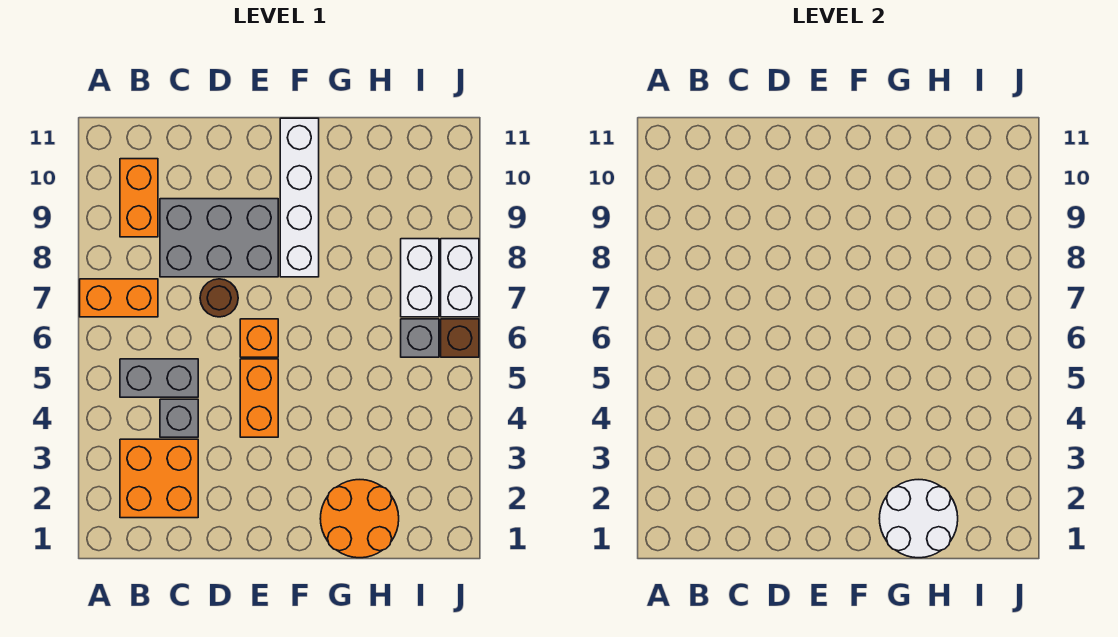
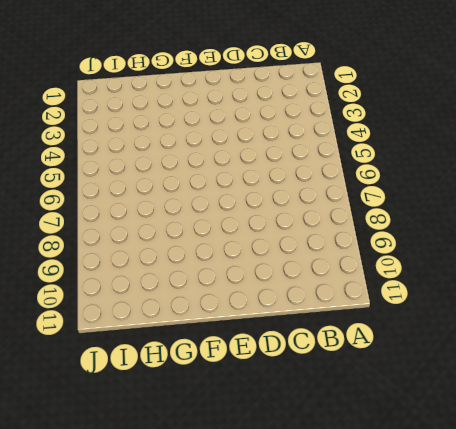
none -> orange brick A7:B7 level 1
none -> orange brick B2:C3 level 1
none -> grey brick B5:C5 level 1

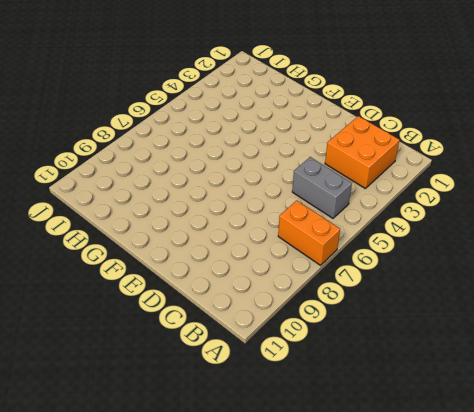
none -> orange brick B9:B10 level 1
none -> grey brick C4 level 1
none -> grey brick C8:E9 level 1

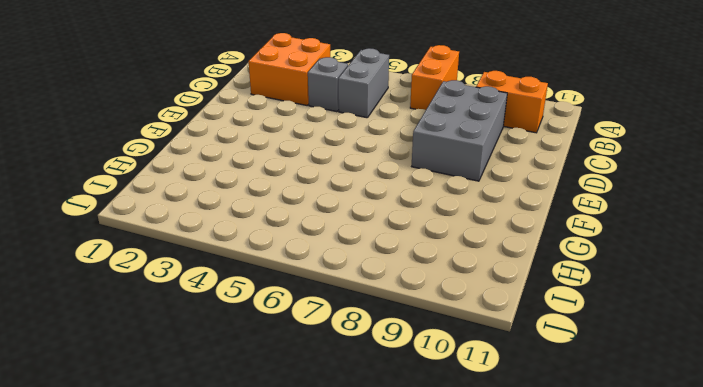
none -> brown round brick D7 level 1
none -> orange brick E4:E5 level 1
none -> orange brick E6 level 1

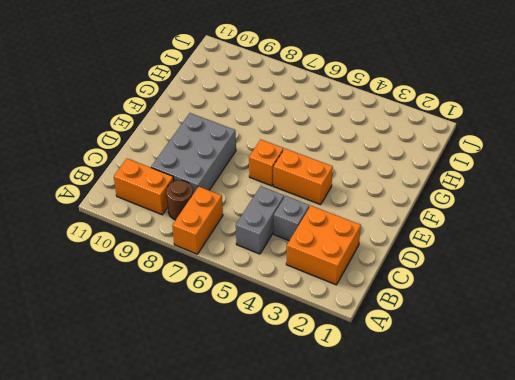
brown round brick B8 level 1 -> brown round brick D7 level 1
none -> white brick F8:F11 level 1
none -> orange round brick G1:H2 level 1
none -> grey brick I6 level 1

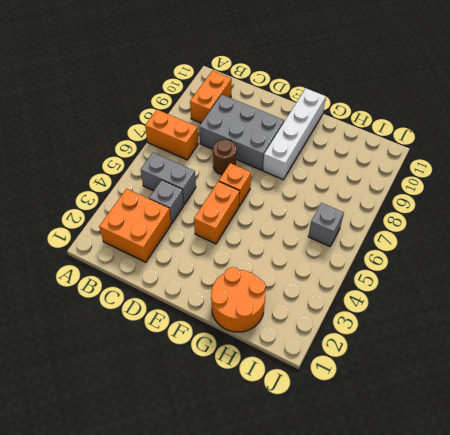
none -> white brick I7:I8 level 1
none -> brown brick J6 level 1
none -> white brick J7:J8 level 1

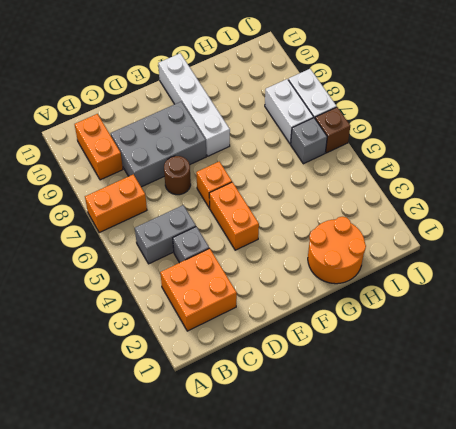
none -> white round brick G1:H2 level 2

